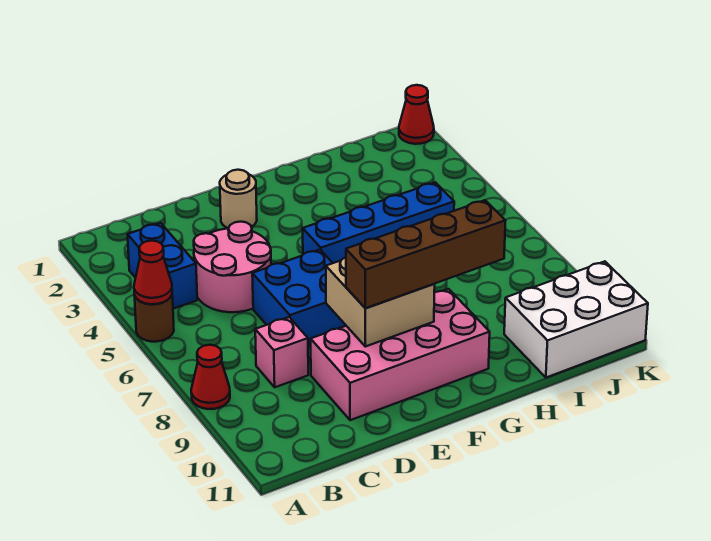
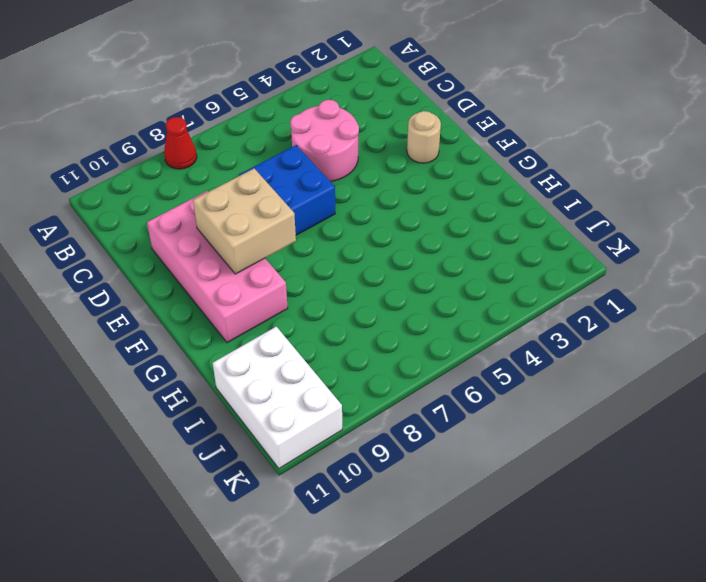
none -> brown round brick A5 level 1
none -> blue brick B3:B4 level 1
none -> pink brick C8 level 1

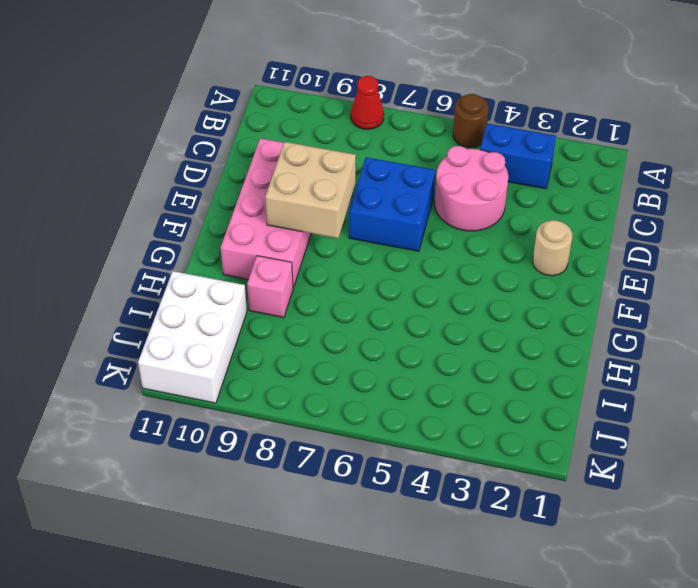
pink brick H9 level 1 -> pink brick C8 level 1
none -> blue brick F5:I5 level 1
none -> red cone K1 level 1
none -> red cone A5 level 2

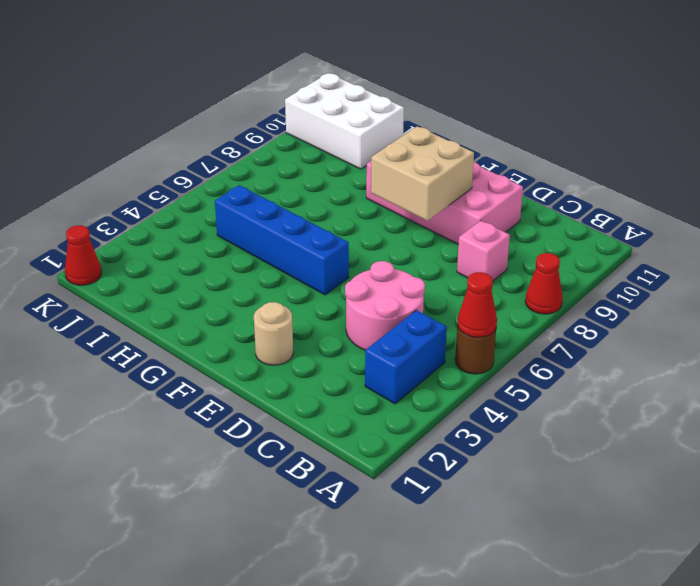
none -> blue brick D6:E7 level 1
none -> brown brick E9:H9 level 3

